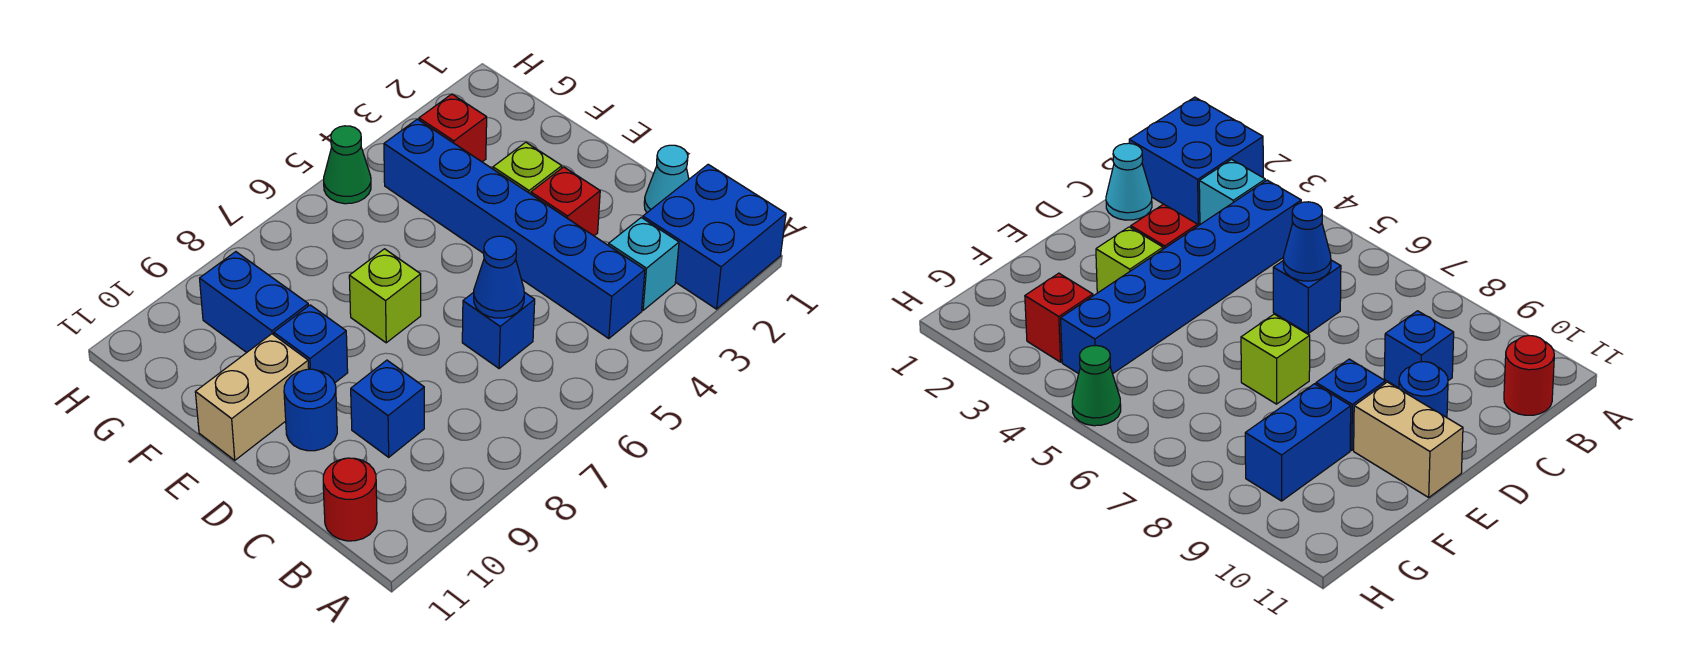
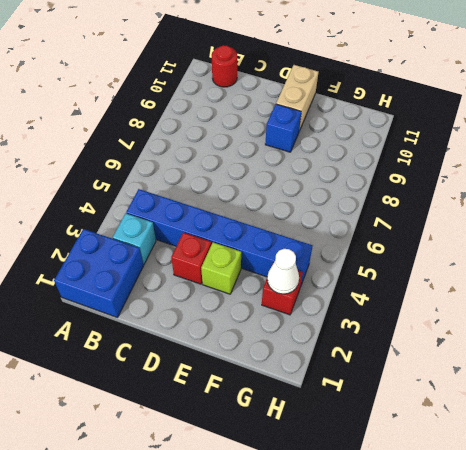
white cone G3 level 2 -> none
none -> cyan cone C1 level 1
none -> blue brick C6 level 1
none -> blue brick C9 level 1

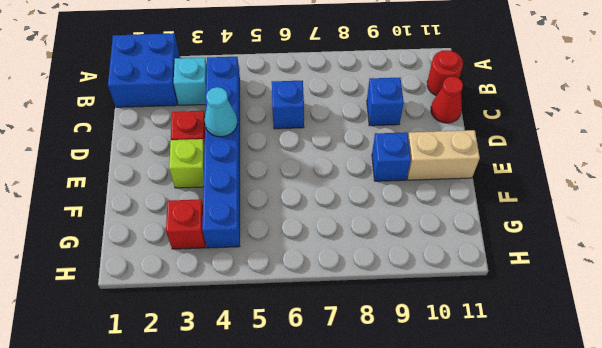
red cone C11 level 1 -> none
cyan cone D4 level 2 -> cyan cone C1 level 1
none -> blue round brick D10 level 1
none -> lime brick E7 level 1
none -> blue brick F9:G9 level 1

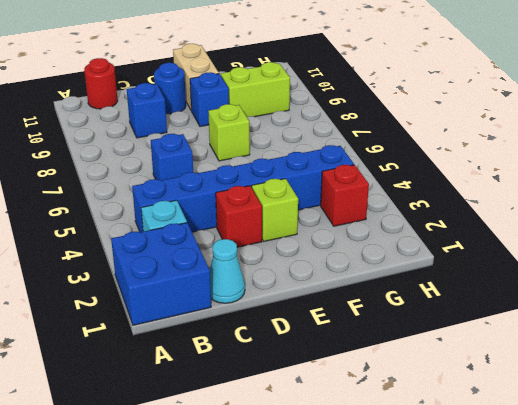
lime brick F9:G9 level 1 -> blue brick F9:G9 level 1
none -> green cone H5 level 1
none -> blue cone C6 level 2

